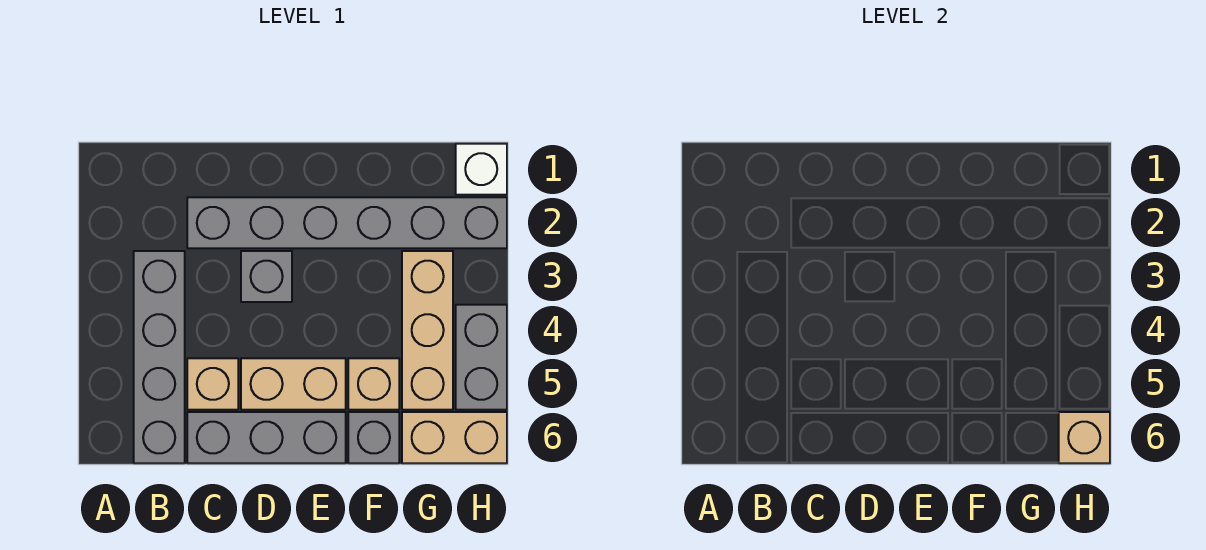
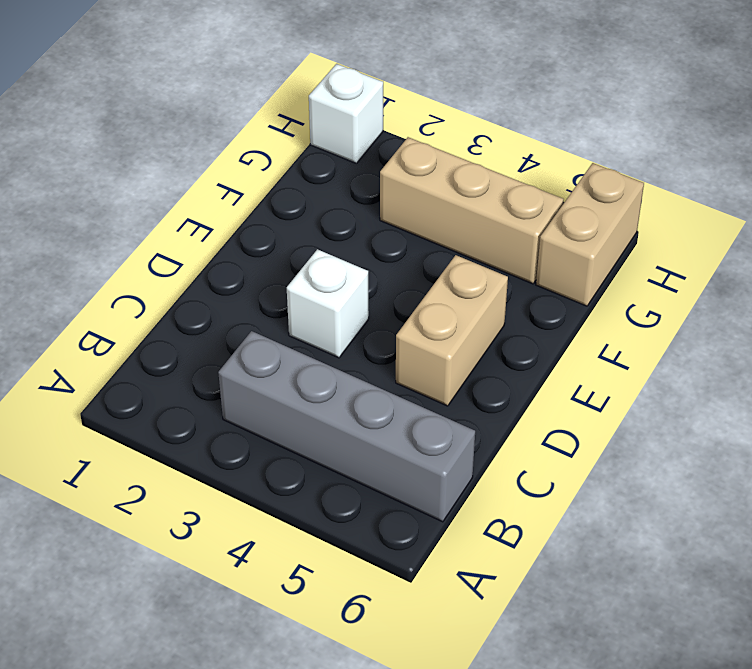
white brick D3 level 1 -> grey brick D3 level 1
none -> grey brick C2:H2 level 1
none -> tan brick C5 level 1
none -> grey brick C6:E6 level 1

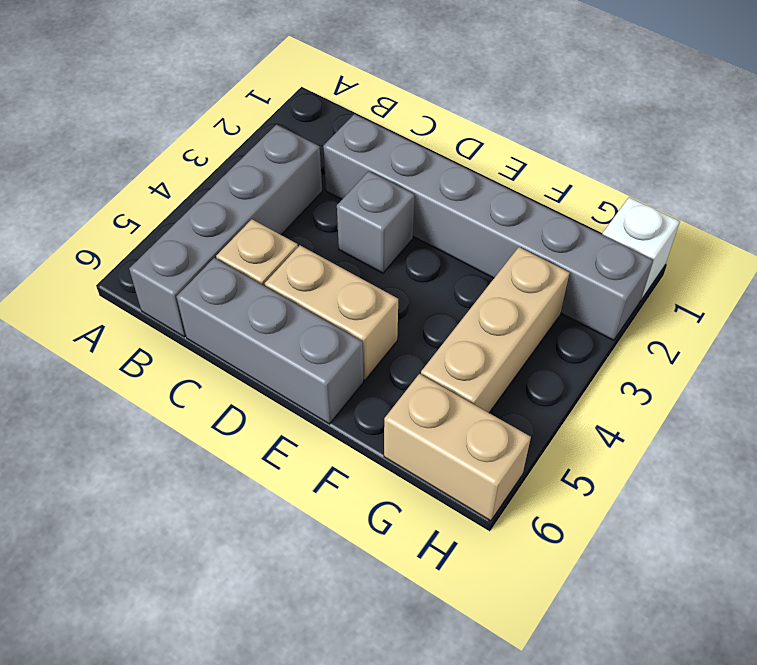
none -> tan brick F5 level 1
none -> grey brick F6 level 1
none -> grey brick H4:H5 level 1

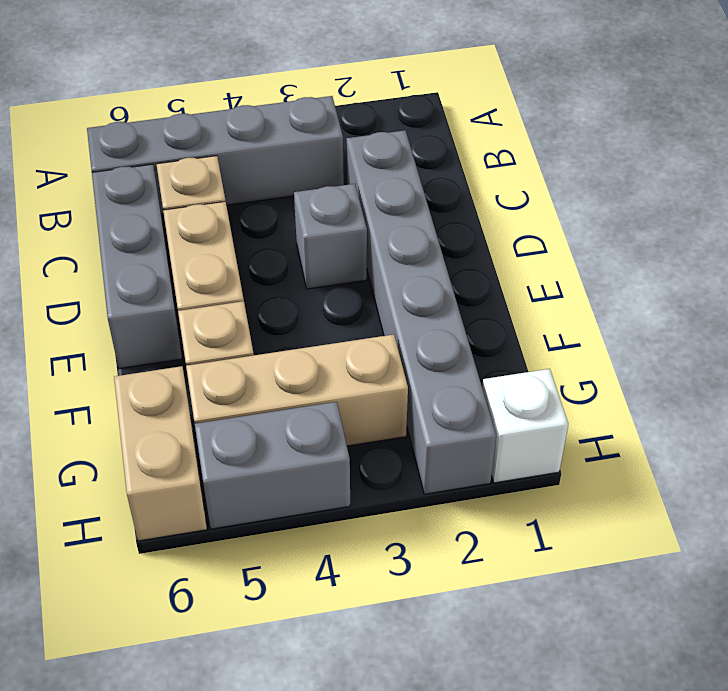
none -> grey brick F6 level 1
none -> tan brick H6 level 2

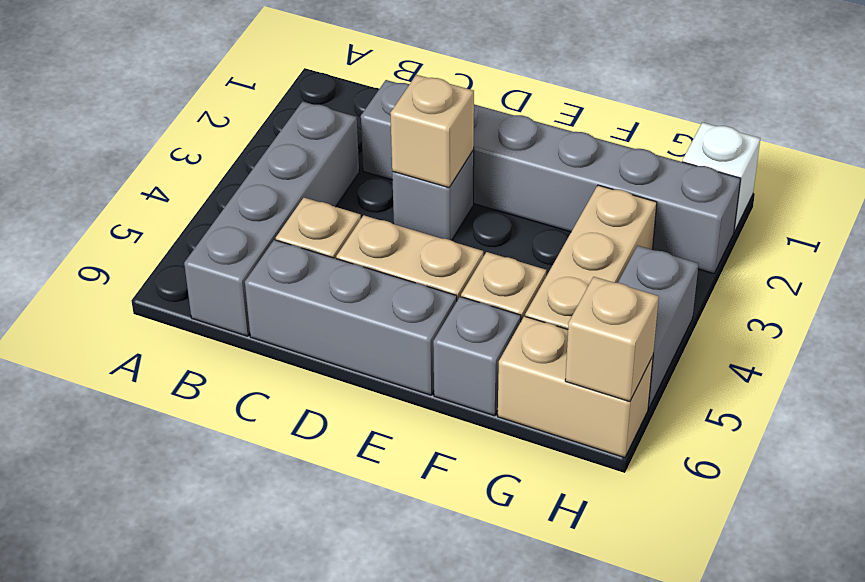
tan brick D3 level 2 -> none

